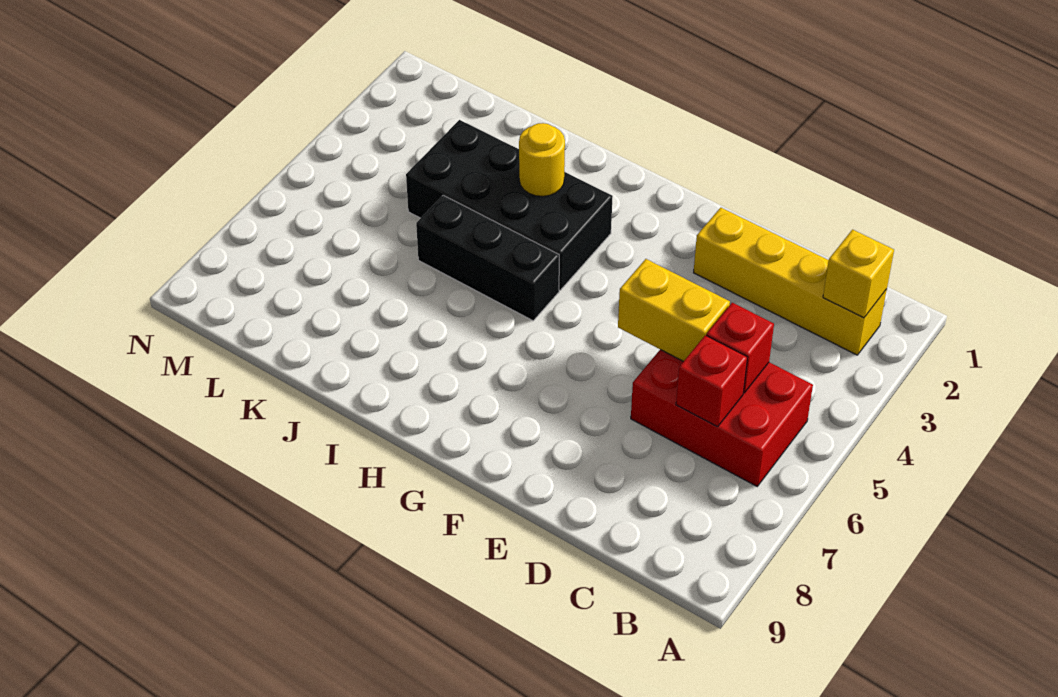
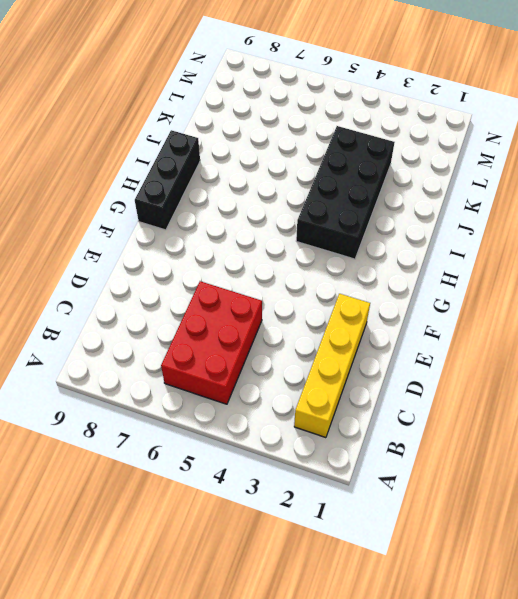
black brick G9:I9 level 1 -> black brick H5:J5 level 1
none -> yellow brick B2 level 2
none -> red brick C5 level 2

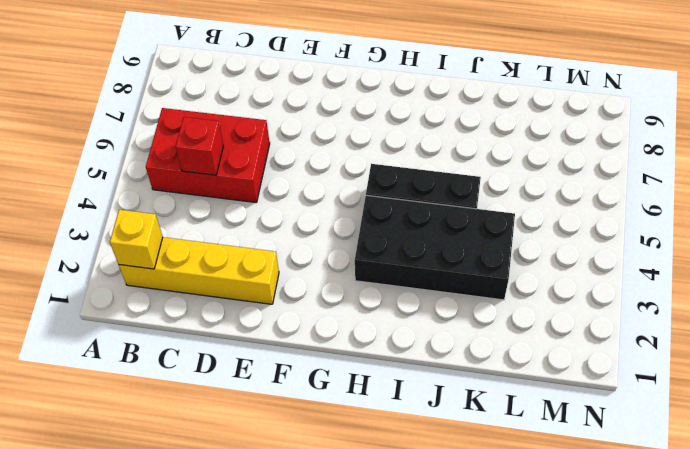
none -> red brick C6 level 2
none -> yellow brick D5:E5 level 2

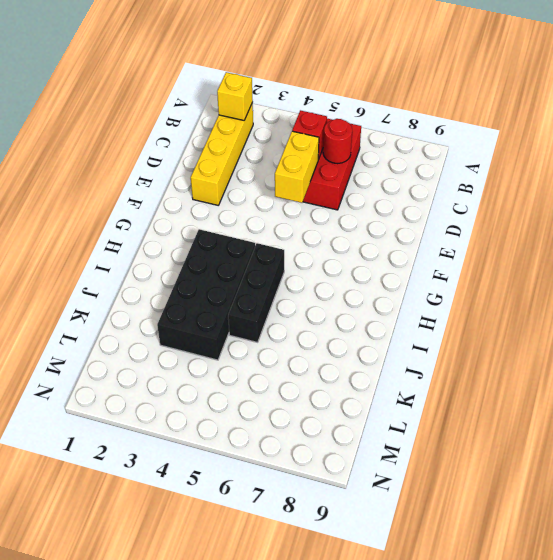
red round brick C6 level 2 -> red brick C6 level 2
none -> yellow round brick I3 level 2

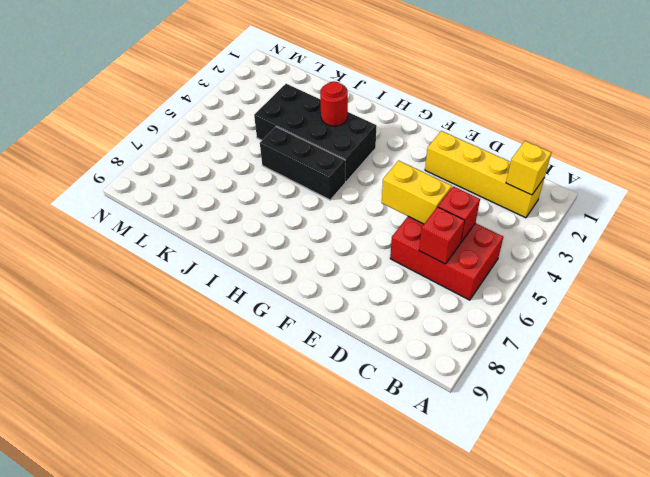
red round brick I3 level 2 -> yellow round brick I3 level 2

